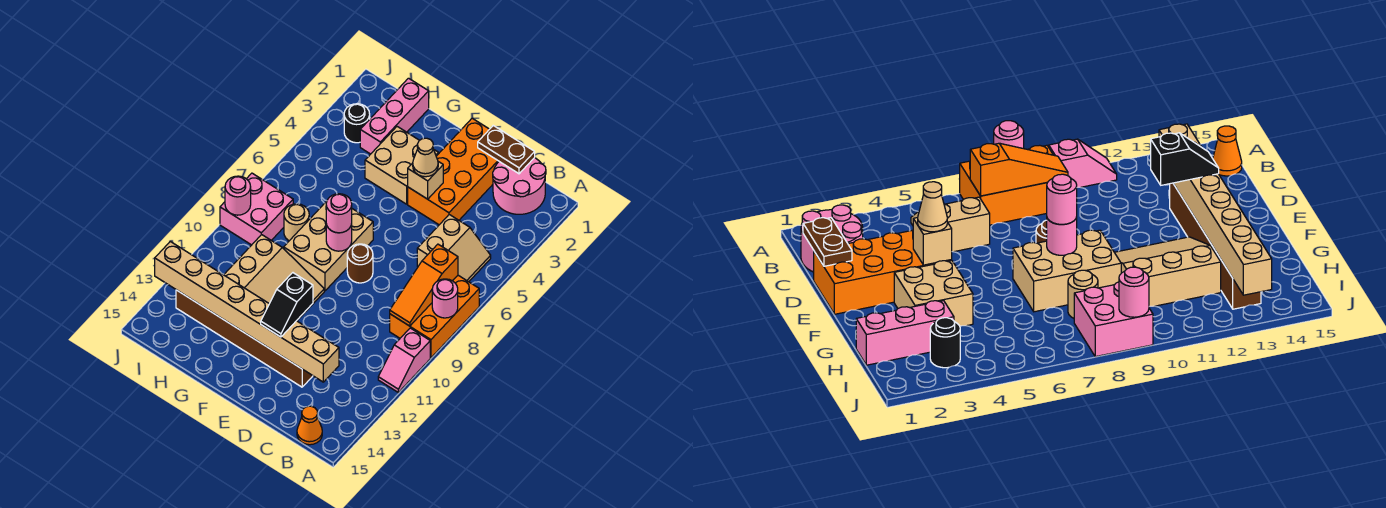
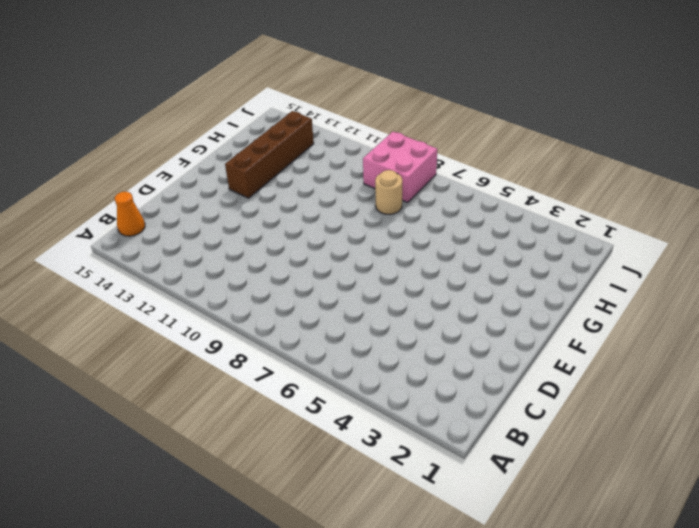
brown brick F13:I13 level 1 -> brown brick D13:I13 level 1
none -> orange brick A7:B9 level 1
none -> pink slope A10:A11 level 1 top 10
none -> pink round brick B1:C2 level 1

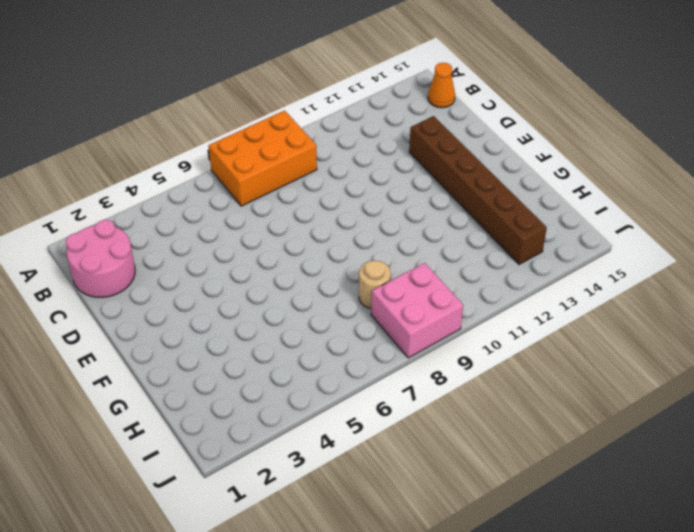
none -> pink slope A10:A11 level 1 top 10
none -> tan slope B5:C6 level 1 top C
none -> orange brick D1:E4 level 1

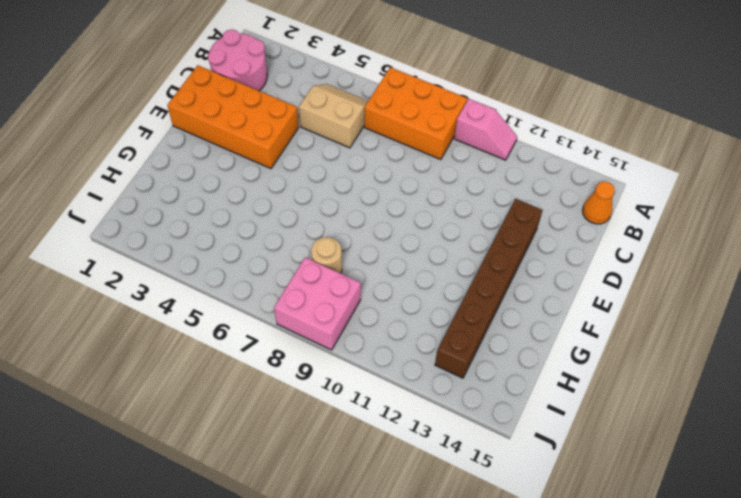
none -> brown round brick E8 level 1
none -> tan brick F3:G4 level 1
none -> tan brick F7:G9 level 1

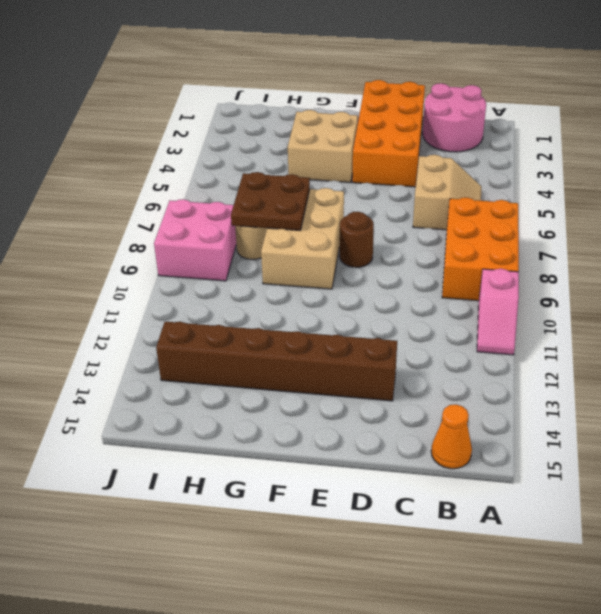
brown plate G7:H8 level 2 -> none
none -> tan slope F10:H12 level 1 top H
none -> pink brick H1:H3 level 1
none -> black round brick I3 level 1

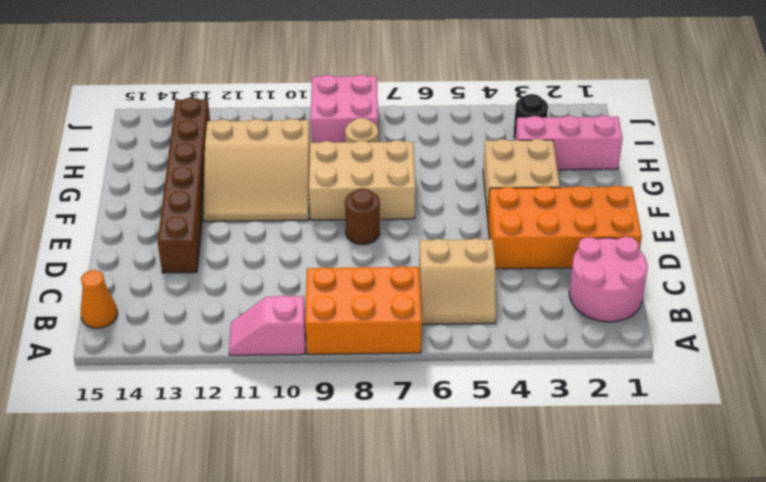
none -> pink round brick A8 level 2
none -> orange slope B7:B9 level 2 top 7
none -> brown plate C1:D1 level 2

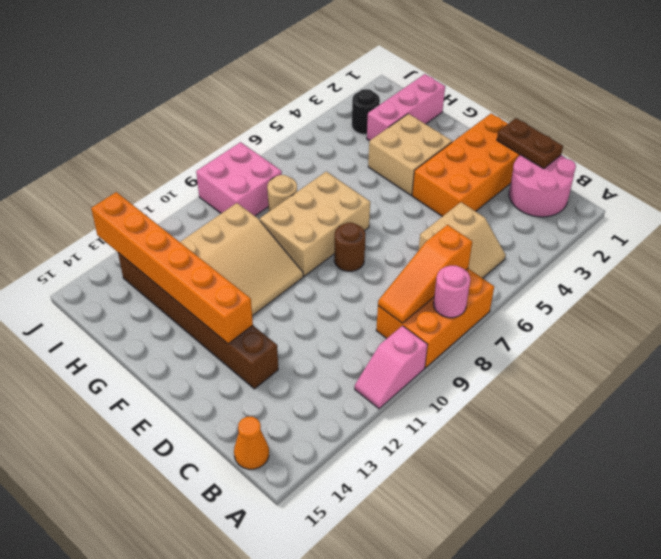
orange brick E13:J13 level 2 -> tan brick C13:J13 level 2
none -> tan brick E4 level 2
none -> pink round brick F8 level 2
none -> pink round brick J9 level 2

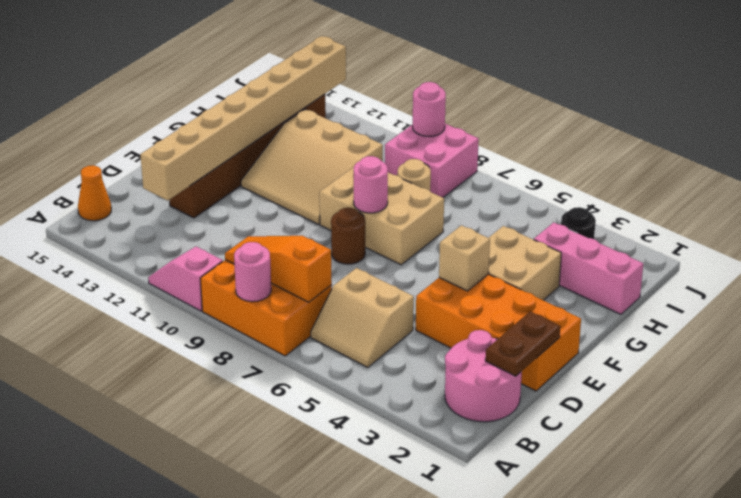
none -> tan cone E4 level 3
none -> black slope E12:E13 level 3 top 12
none -> pink round brick F8 level 3

